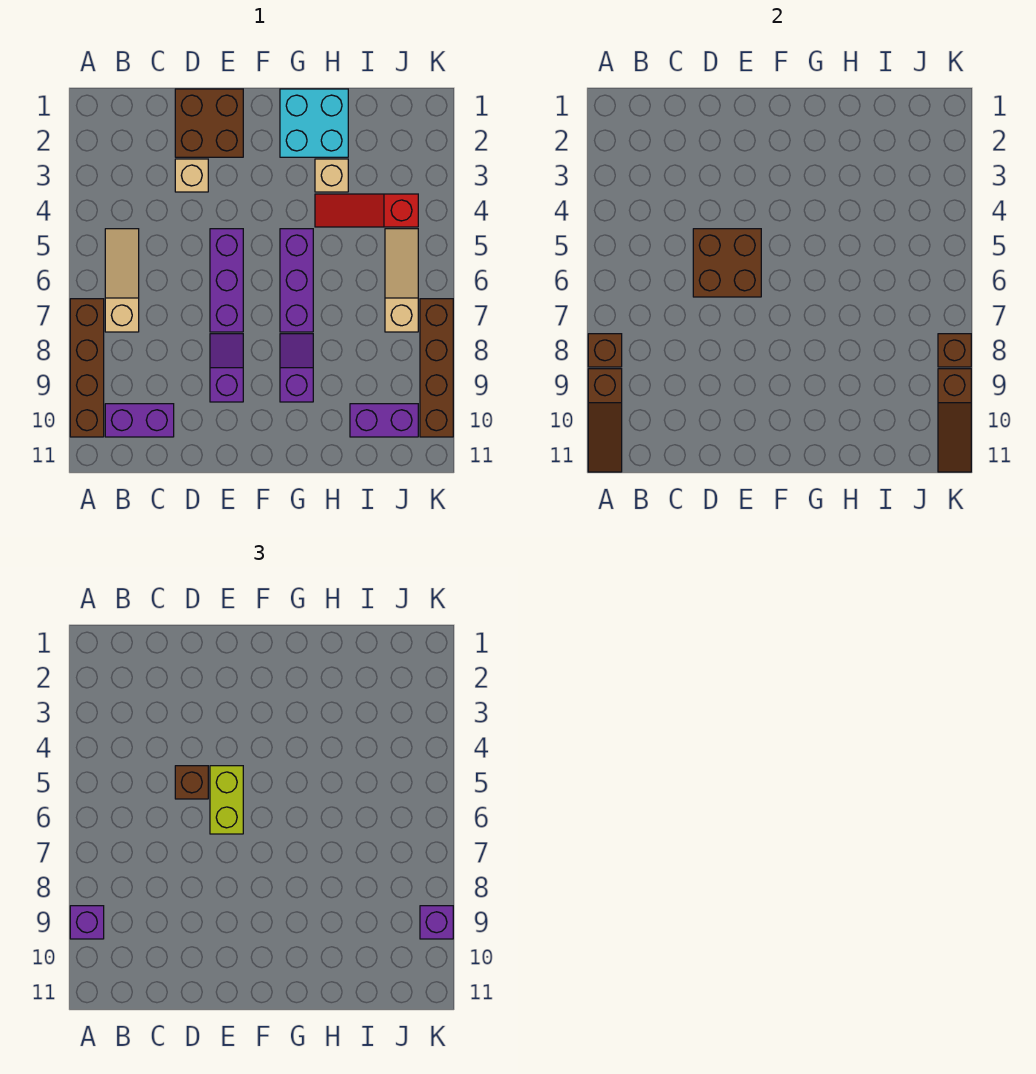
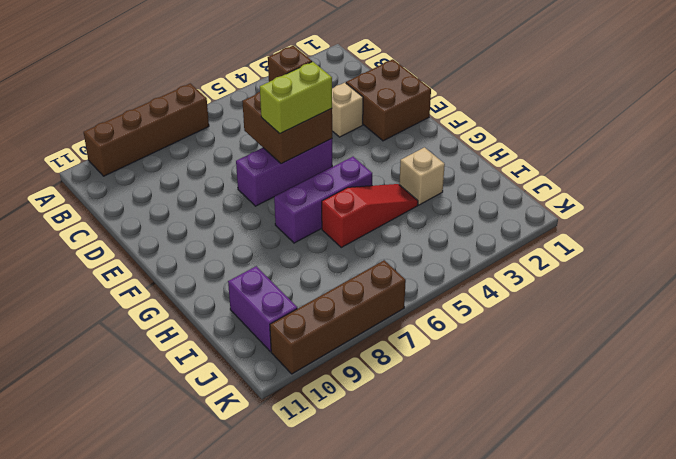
red slope H4:H6 level 1 top 6 -> red slope H4:J4 level 1 top J
none -> tan slope B5:B7 level 1 top 7
none -> purple brick B10:C10 level 1
none -> purple slope E8:E9 level 1 top 9

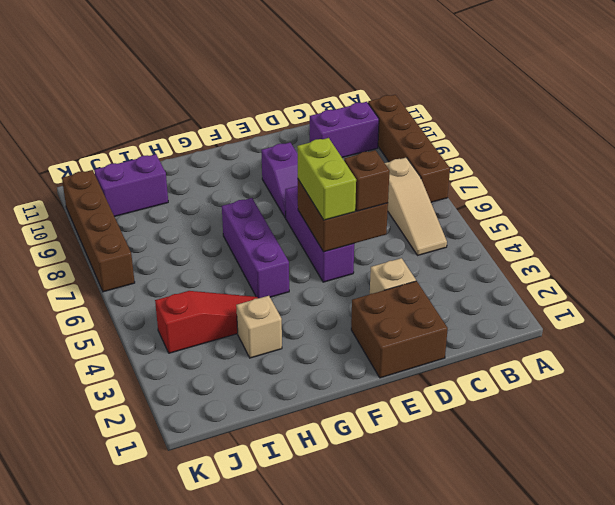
none -> cyan brick G1:H2 level 1
none -> purple slope G8:G9 level 1 top 9
none -> tan slope J5:J7 level 1 top 7

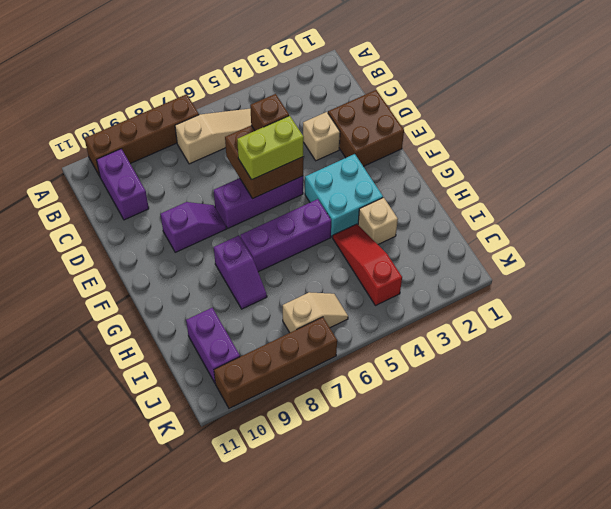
cyan brick F3:G4 level 1 -> cyan brick G1:H2 level 1
purple slope G8:H8 level 1 top G -> purple slope G8:G9 level 1 top 9
tan slope J6:J7 level 1 top 7 -> tan slope J5:J7 level 1 top 7
none -> brown brick A8 level 2
none -> brown slope A9:A11 level 2 top 9
none -> brown brick K8 level 2

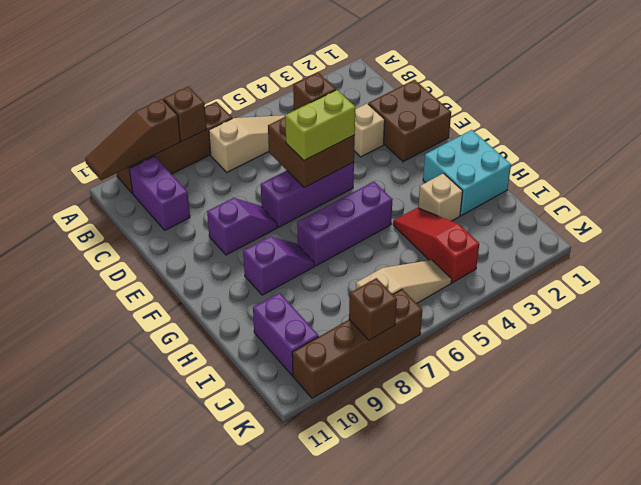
none -> brown slope K9:K11 level 2 top 9
none -> purple brick A9 level 3
none -> purple brick K9 level 3

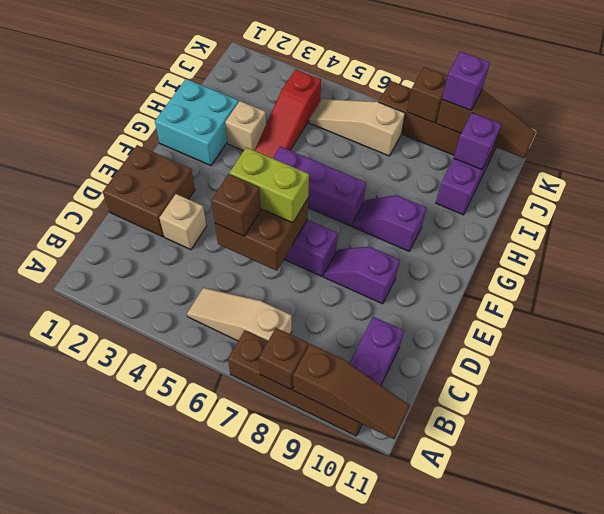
purple brick J10 level 2 -> purple brick A9 level 3

